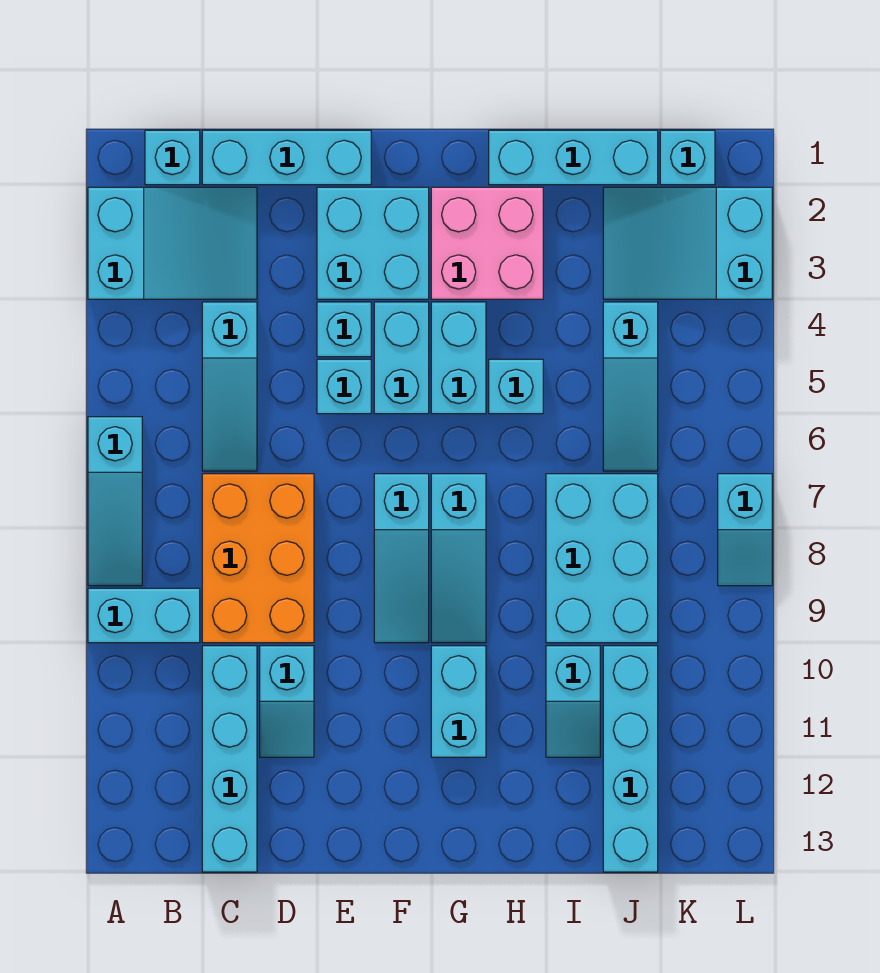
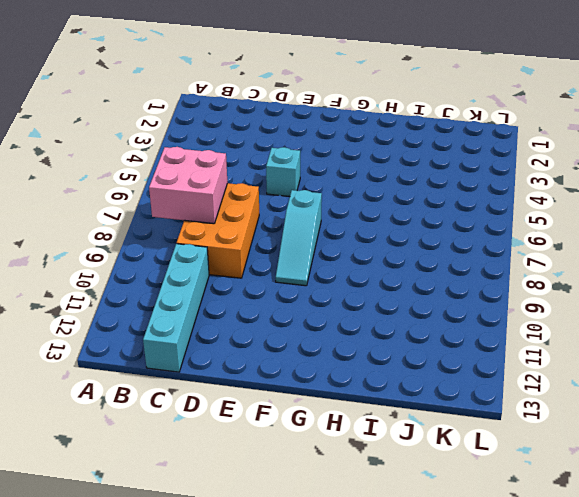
pink brick B7:C8 level 2 -> pink brick G2:H3 level 1
none -> cyan slope A2:C3 level 1 top A
none -> cyan slope A6:A8 level 1 top 6
none -> cyan brick A9:B9 level 1

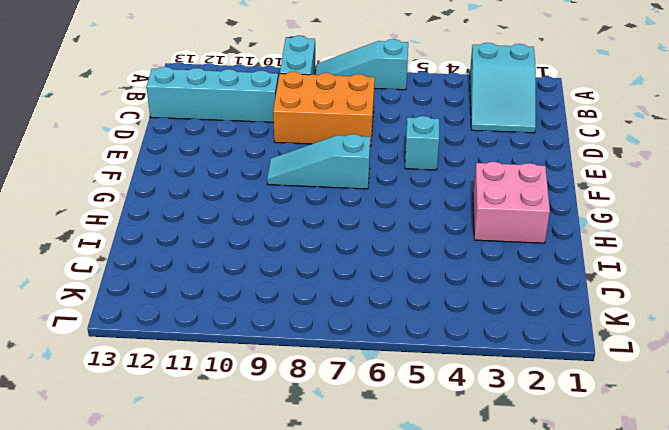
none -> cyan brick B1 level 1
none -> cyan brick C1:E1 level 1
none -> cyan slope C4:C6 level 1 top 4

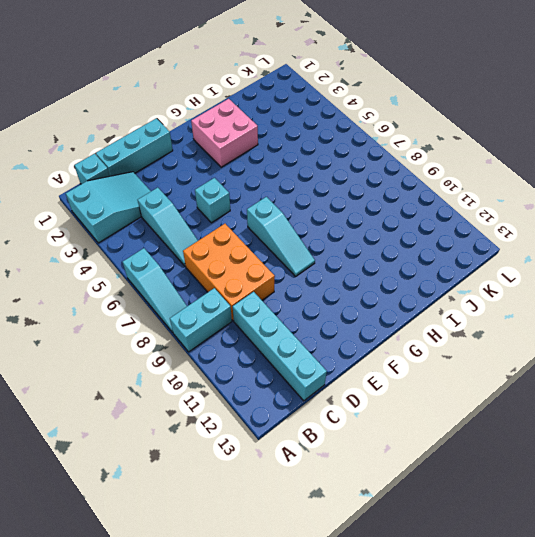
none -> cyan slope D10:D11 level 1 top 10
none -> cyan brick E2:F3 level 1
none -> cyan brick E4 level 1

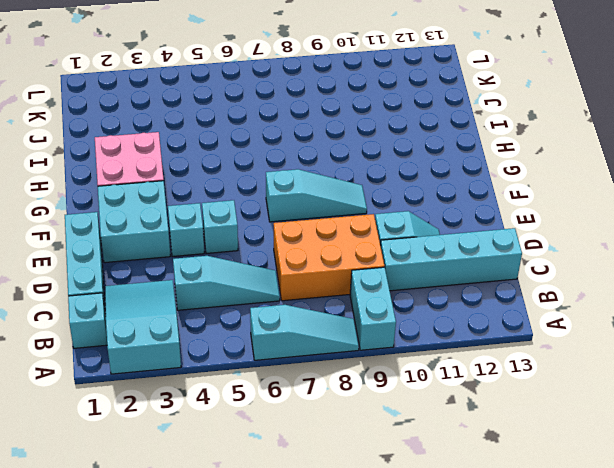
none -> cyan brick F4:F5 level 1
none -> cyan brick G4:G5 level 1
none -> cyan slope G7:G9 level 1 top 7

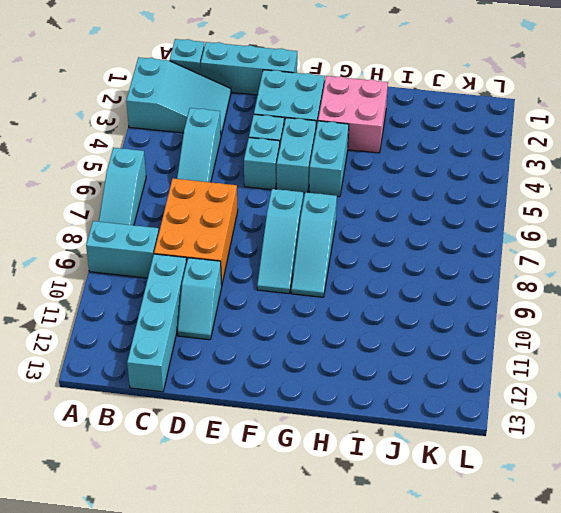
none -> cyan brick G10:G11 level 1
none -> cyan brick H1:J1 level 1
none -> cyan brick H5 level 1

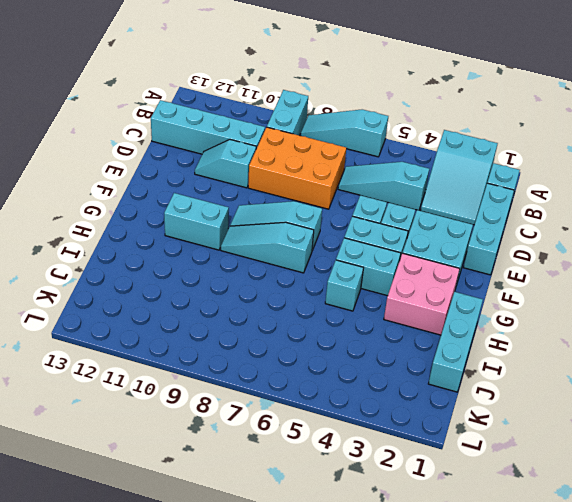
none -> cyan brick I7:J9 level 1
none -> cyan slope I10:I11 level 1 top 10
none -> cyan slope J2:L3 level 1 top L

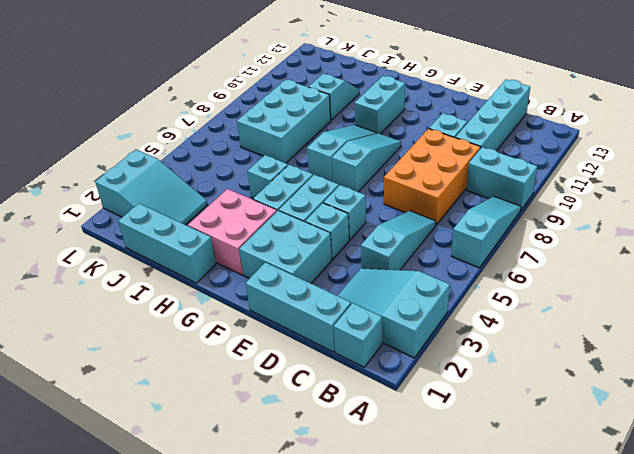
none -> cyan slope J4:J6 level 1 top 4
none -> cyan brick J10:J13 level 1
none -> cyan brick K1 level 1

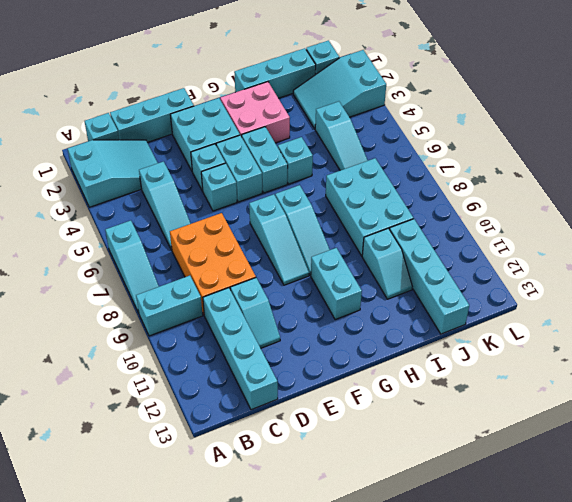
none -> cyan slope L7:L8 level 1 top 7

